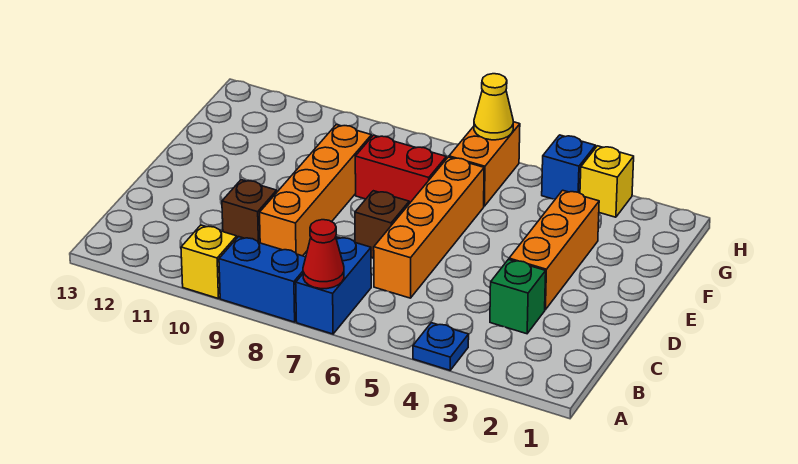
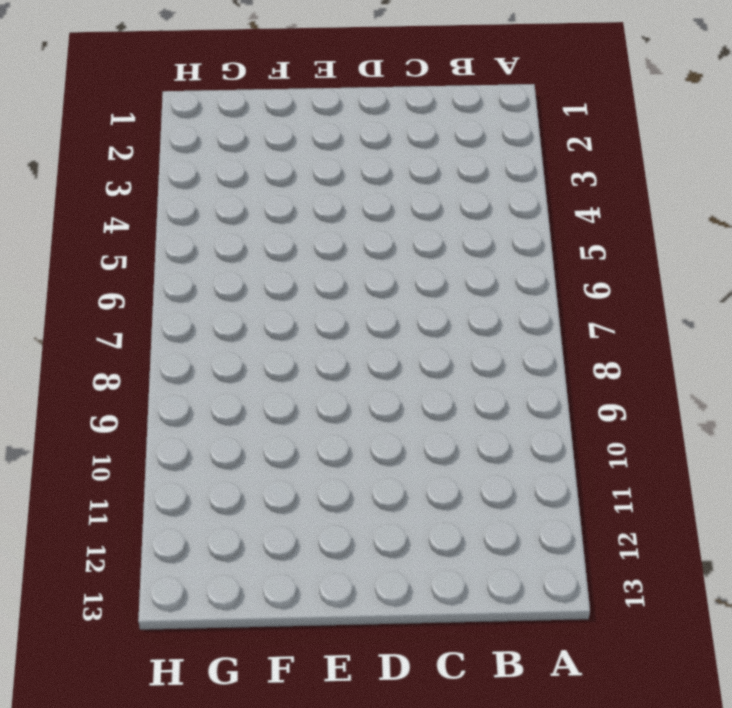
none -> blue plate A4 level 1
none -> blue brick A7:B7 level 1
none -> blue brick A8:A9 level 1

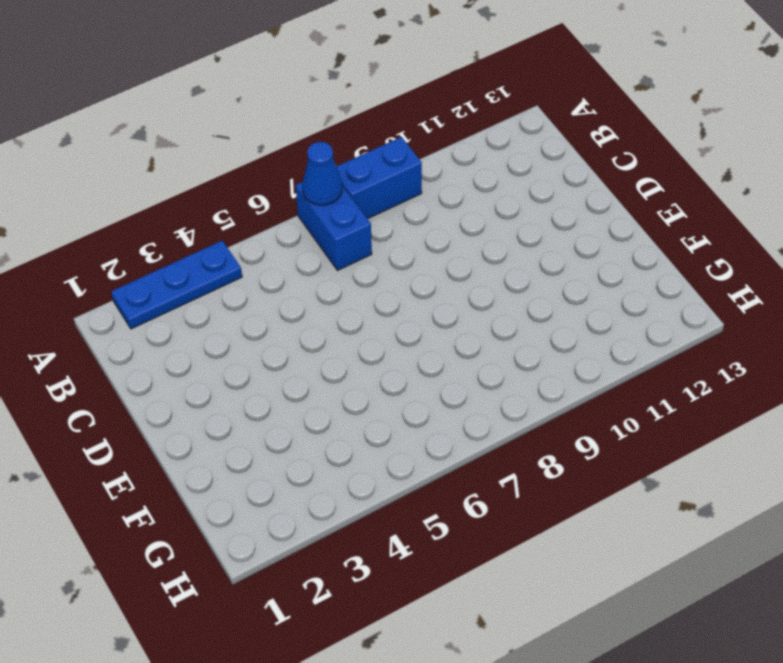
blue plate A2:A4 level 1 -> blue plate A4 level 1
blue cone A7 level 2 -> red cone A7 level 2
none -> yellow brick A10 level 1
none -> green brick C3 level 1
none -> orange brick C6:F6 level 1

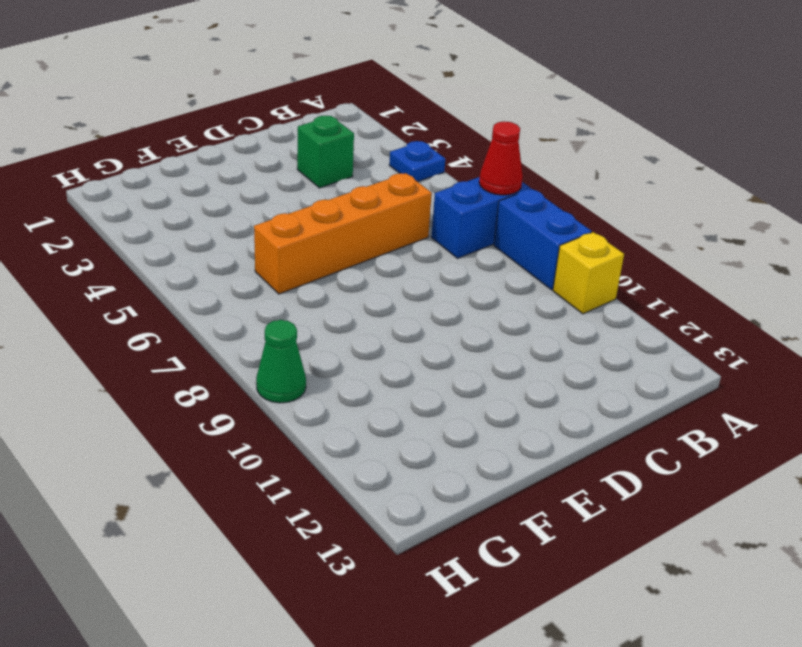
green cone H9 level 1 -> none
none -> orange brick C9:F9 level 1
none -> brown brick C10 level 1
none -> orange brick D3:F3 level 1

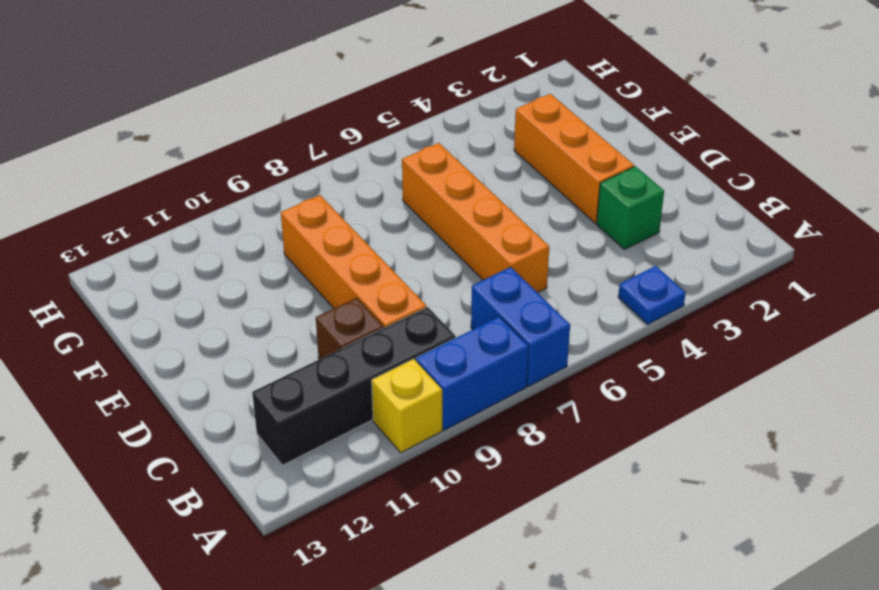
black brick B9:B12 level 1 -> none
none -> brown brick D7 level 1
none -> red brick F7:F8 level 1
none -> orange brick G6:H6 level 1

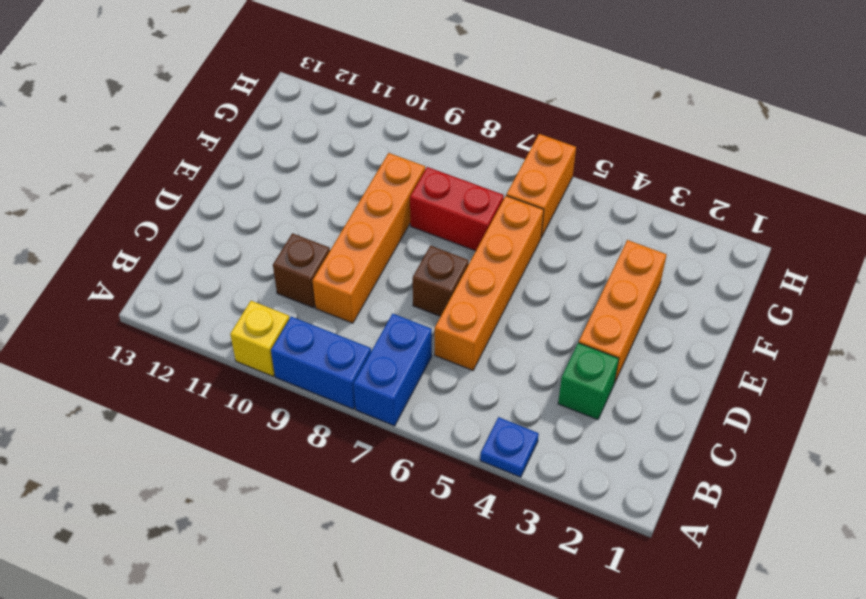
none -> yellow brick H3 level 1
none -> blue brick H4 level 1
none -> red cone A7 level 2

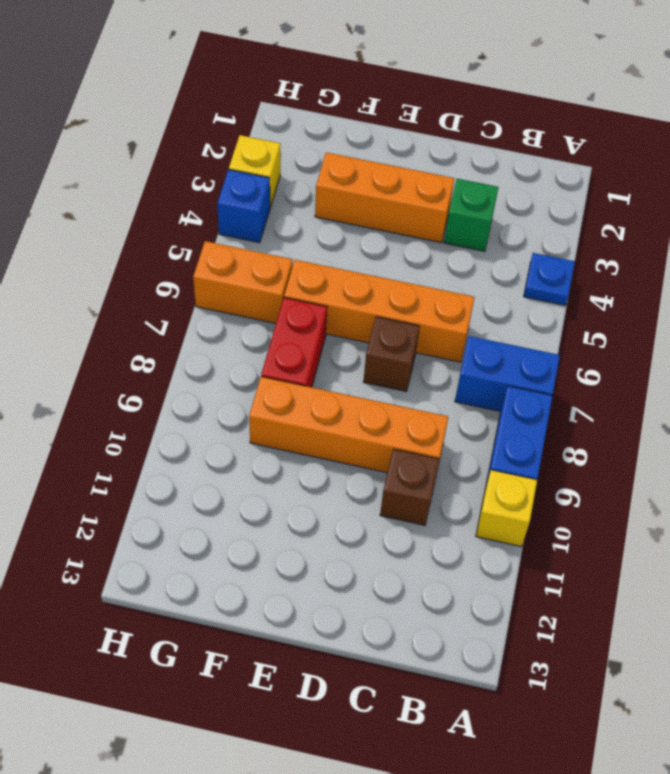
none -> red cone A7 level 2
none -> yellow cone H6 level 2

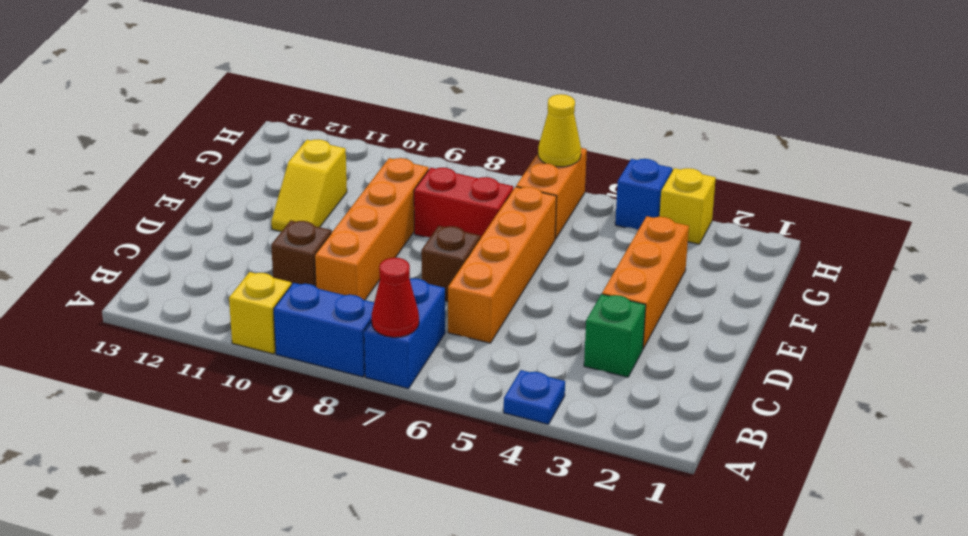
yellow slope E11:F11 level 1 top F -> none

